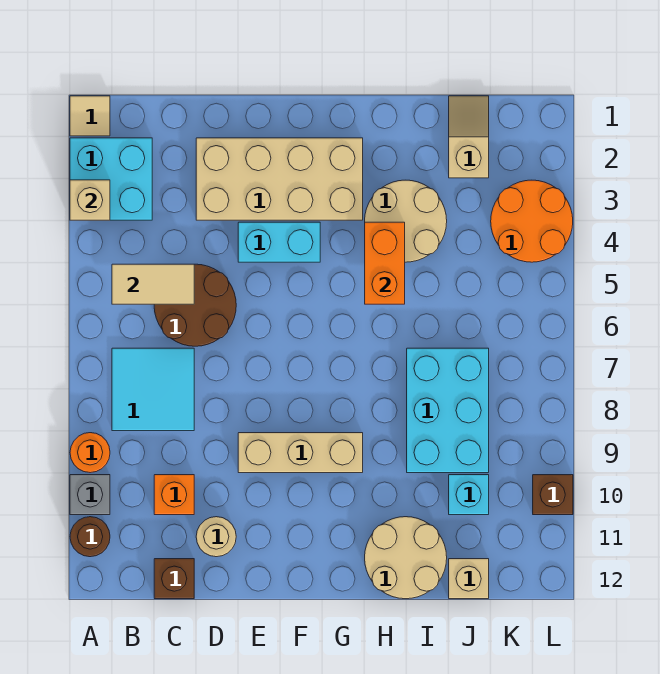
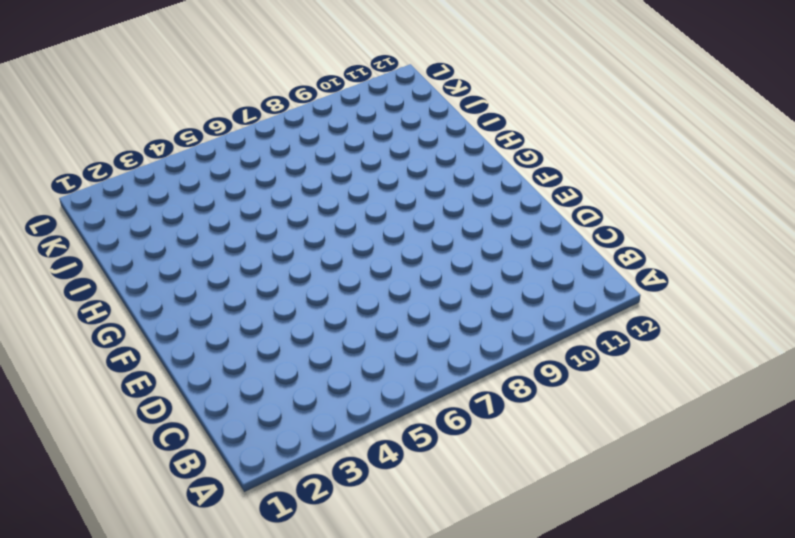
none -> tan tile A1 level 1
none -> cyan brick A2:B3 level 1
none -> orange round brick A9 level 1

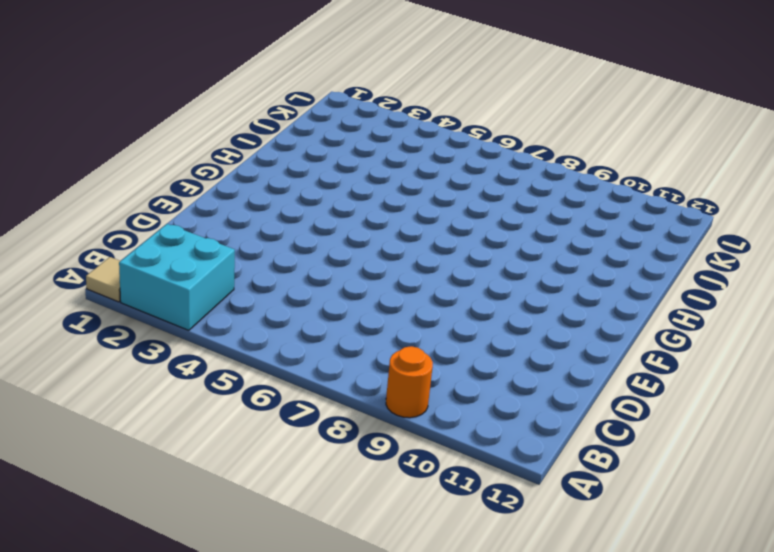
none -> grey brick A10 level 1
none -> brown round brick A11 level 1
none -> cyan tile B7:C8 level 1

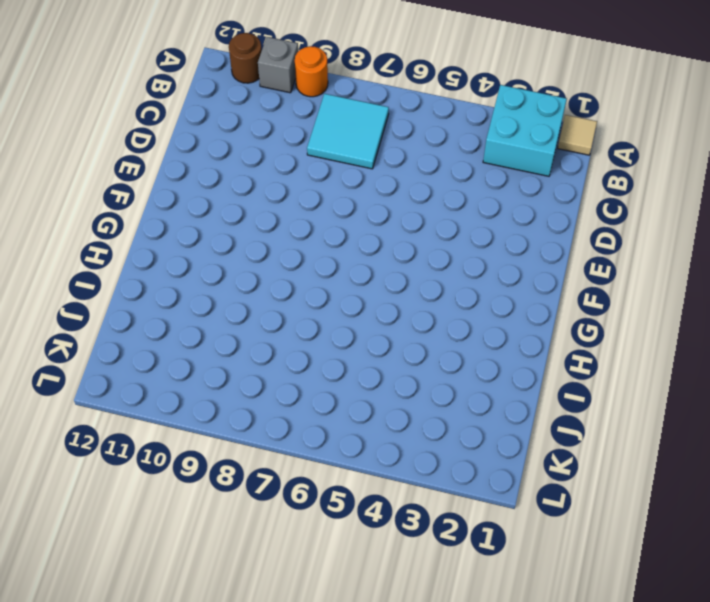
none -> brown round brick C5:D6 level 1
none -> orange brick C10 level 1
none -> brown brick C12 level 1

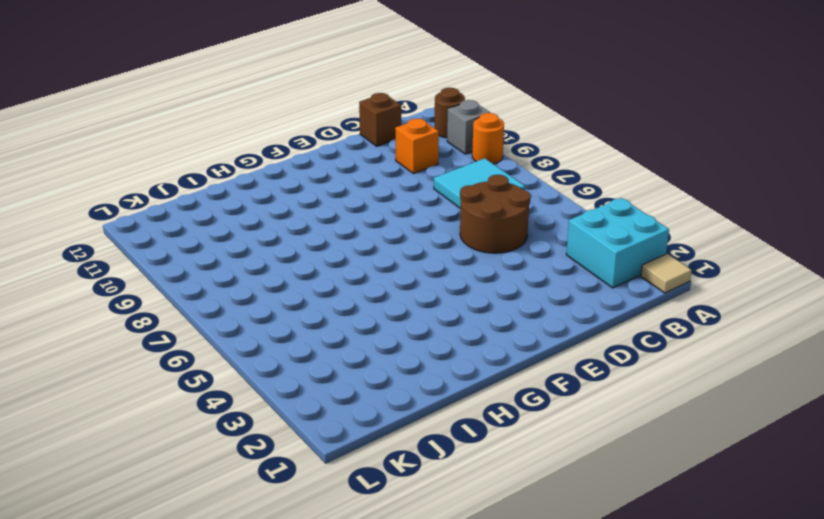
none -> tan brick D2:G3 level 1
none -> tan round brick D11 level 1
none -> cyan brick E4:F4 level 1

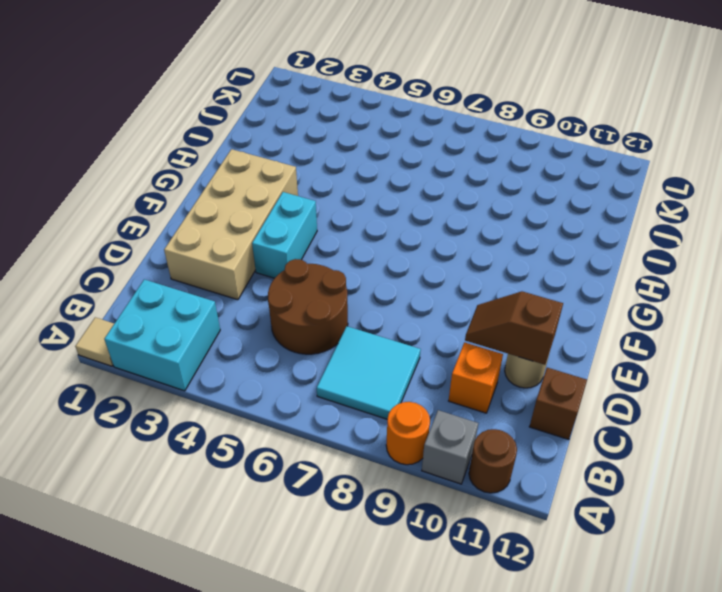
brown slope D10:D11 level 2 top 11 -> none
none -> tan brick E9:G9 level 1
none -> tan round brick H3:I4 level 1
none -> tan round brick H11:I12 level 1

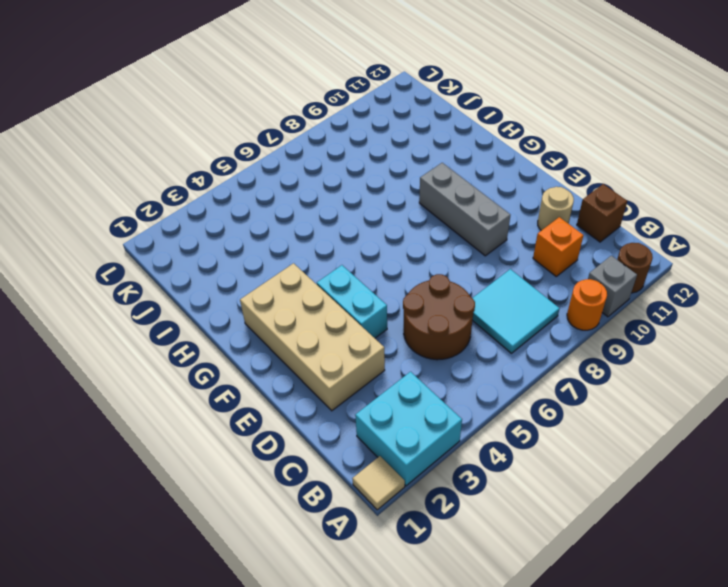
grey brick E9:G9 level 1 -> tan brick E9:G9 level 1
none -> tan round brick H3:I4 level 1
none -> tan round brick H11:I12 level 1
none -> cyan brick I7:J9 level 1

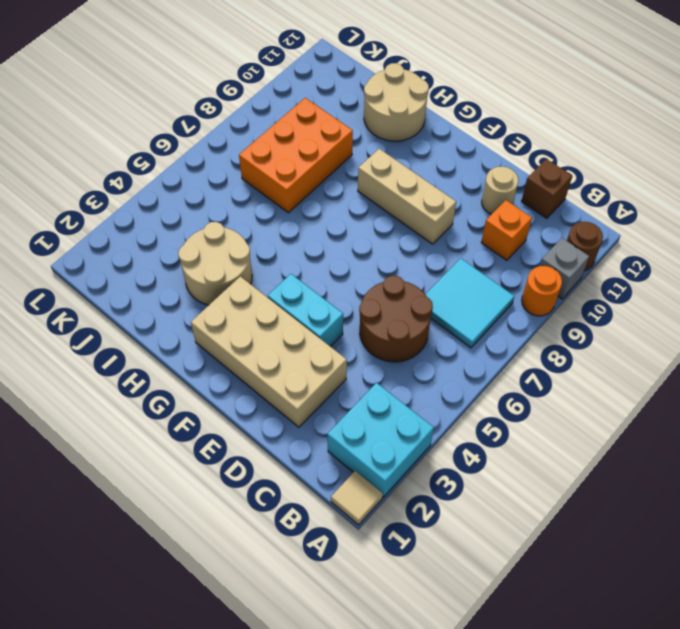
orange brick I7:J9 level 1 -> cyan brick I7:J9 level 1
none -> tan slope J1:J2 level 1 top 2
none -> cyan brick J10 level 1
none -> tan brick J12 level 1

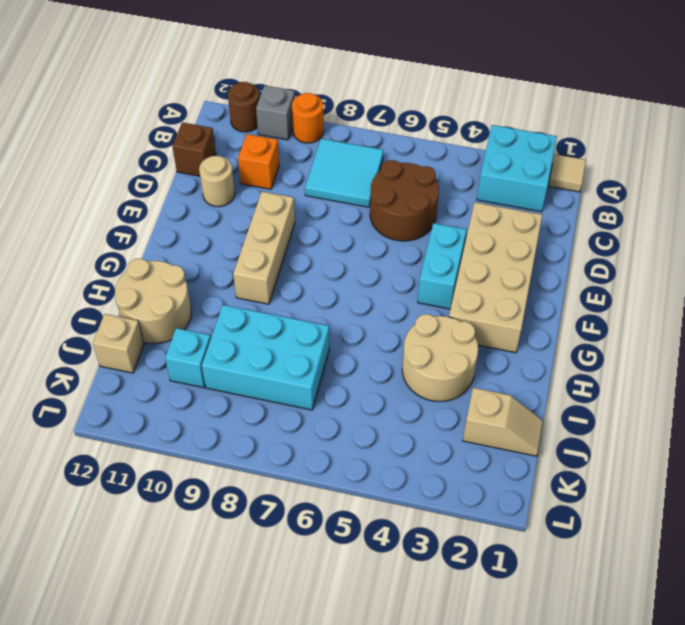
none -> orange round brick K3:L4 level 1
none -> brown brick L10 level 1
none -> tan brick A3 level 2

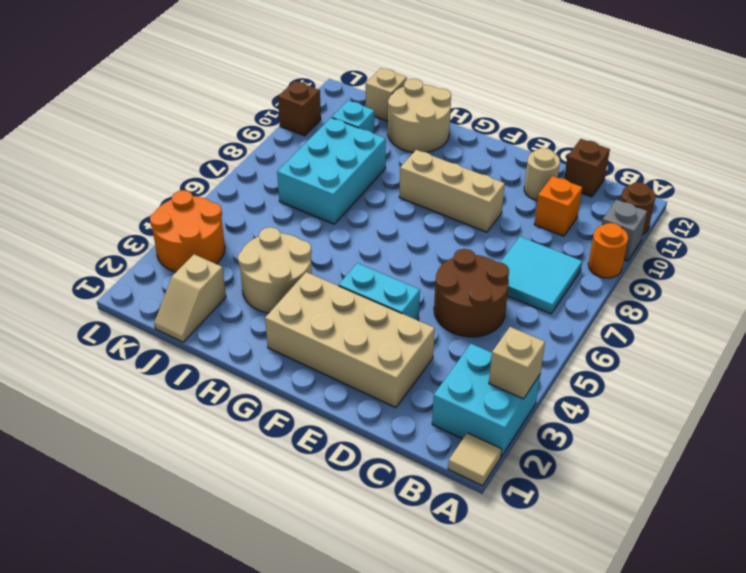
none -> tan tile B5:C5 level 2
none -> orange brick H4:H5 level 2

